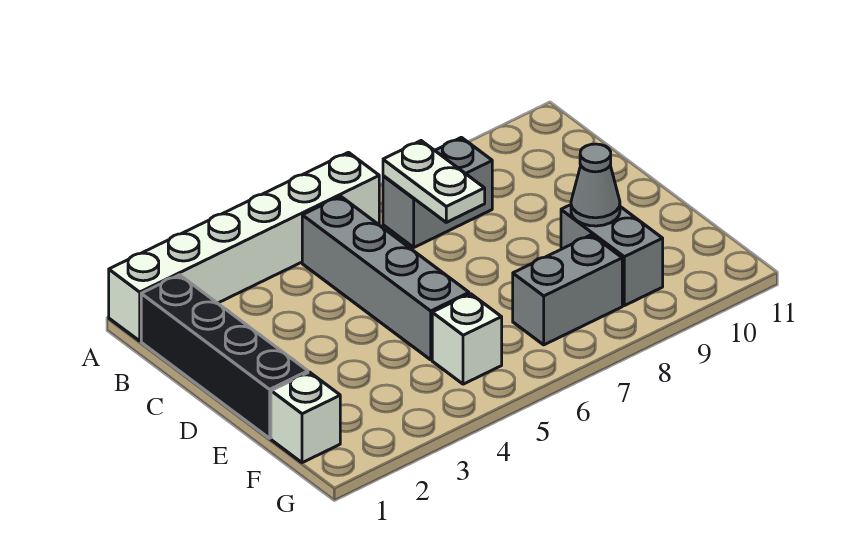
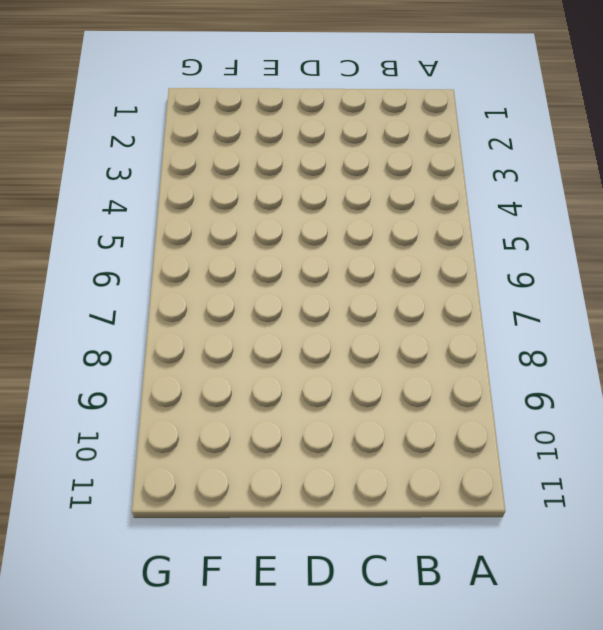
none -> white brick A1:A6 level 1
none -> black brick B1:E1 level 1

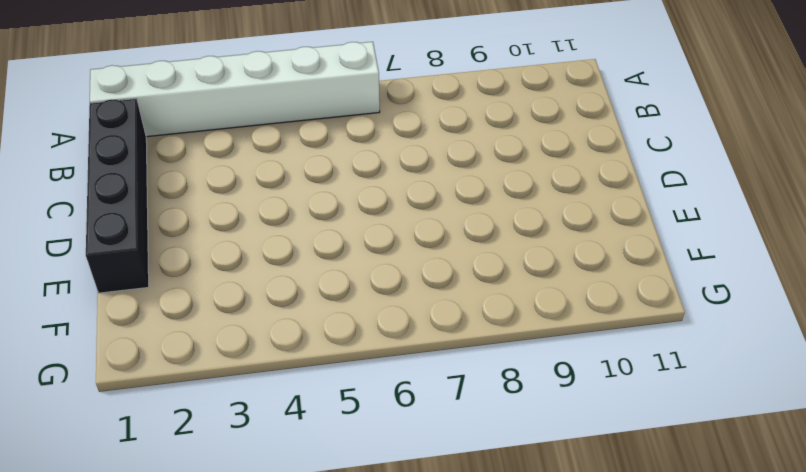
none -> grey brick B5:E5 level 1
none -> grey brick B7:B8 level 1

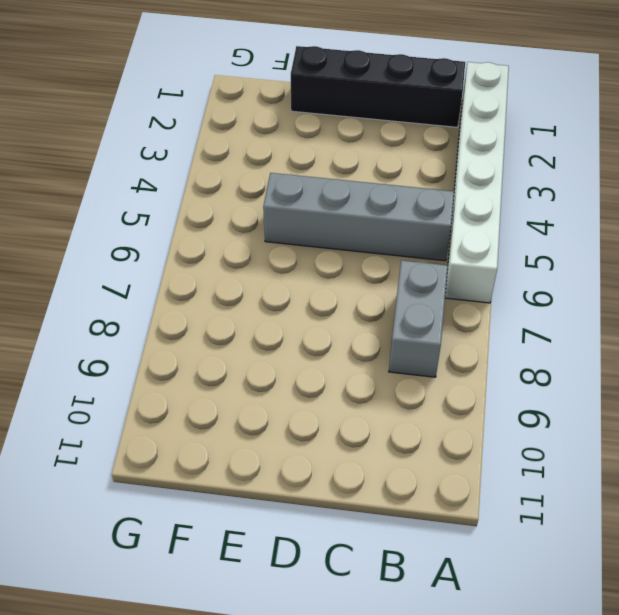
none -> grey brick E9:F9 level 1
none -> white brick F1 level 1

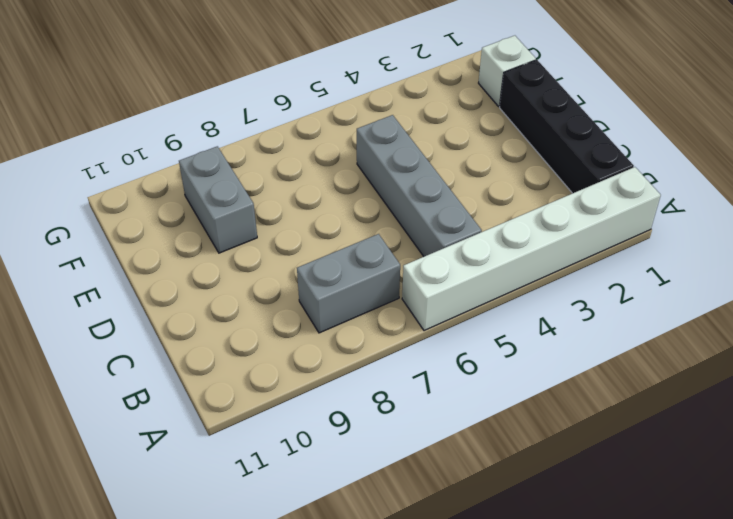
none -> white brick F5 level 1
none -> grey brick F7:F8 level 1

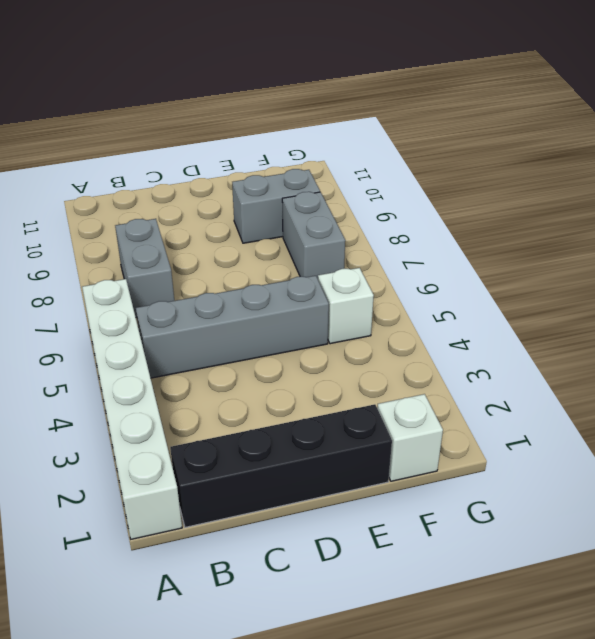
none -> white plate B7:C7 level 2
none -> grey cone E9 level 2

